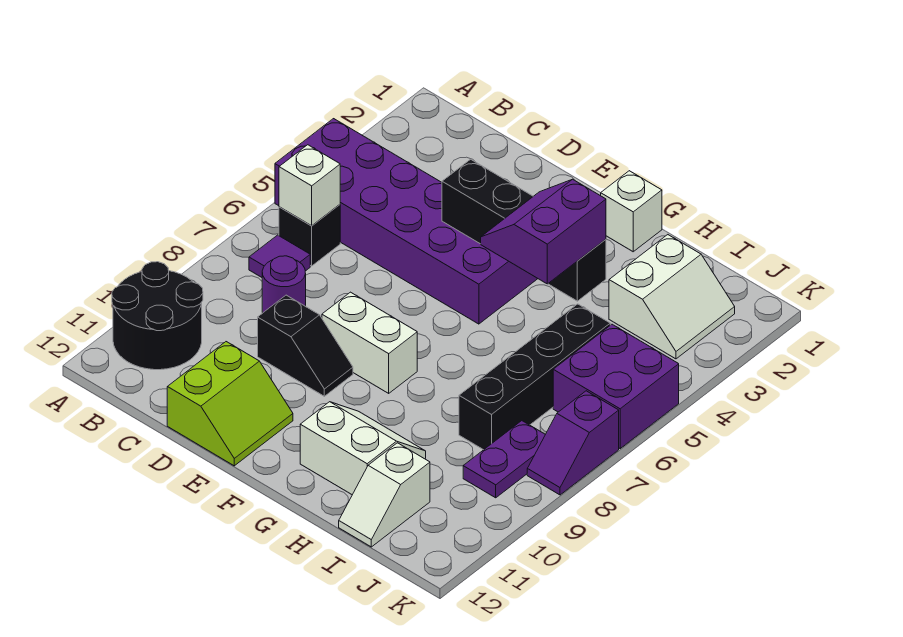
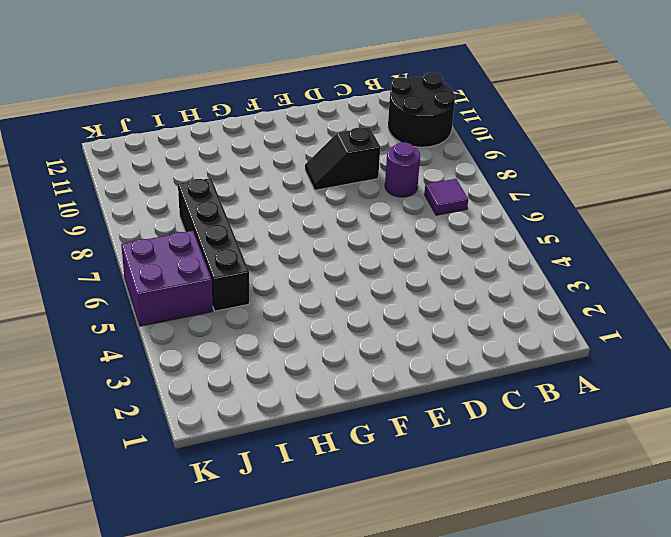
none -> purple brick A4:F5 level 1
none -> black brick B6 level 1
none -> lime slope D11:E12 level 1 top D

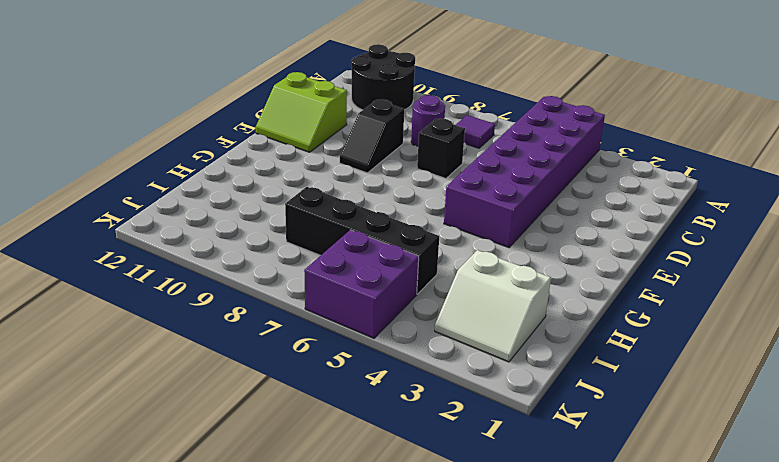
black brick D7 level 1 -> black brick B6 level 1
none -> white brick E8:F8 level 1
none -> white brick G1 level 1
none -> white slope G10:H11 level 1 top 11

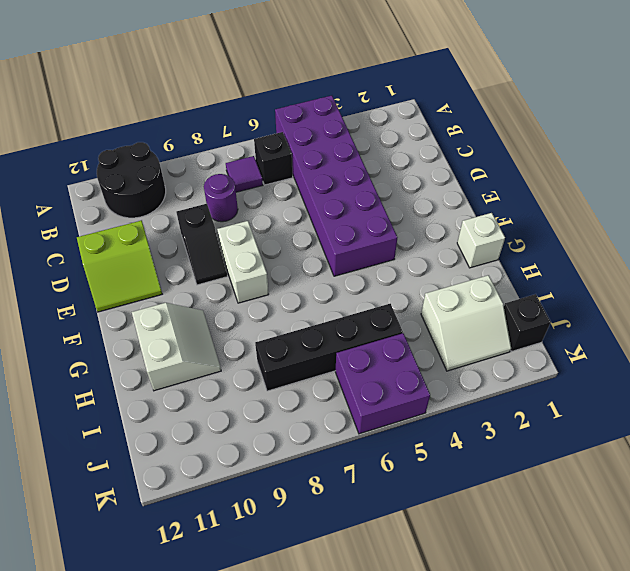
black brick J1 level 1 -> none
none -> white slope I11:I12 level 1 top 11
none -> purple plate J8:J9 level 1
none -> purple slope K7:K8 level 1 top 7

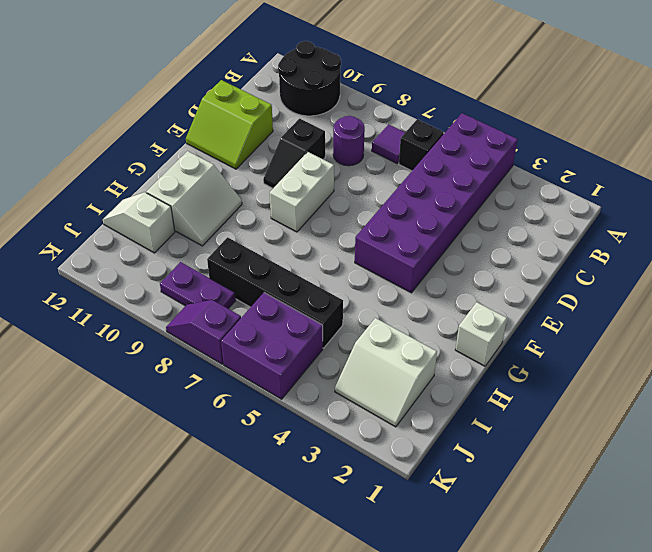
none -> white brick B6 level 2
none -> black brick E4:H4 level 2
none -> purple slope G4:H5 level 3 top H

